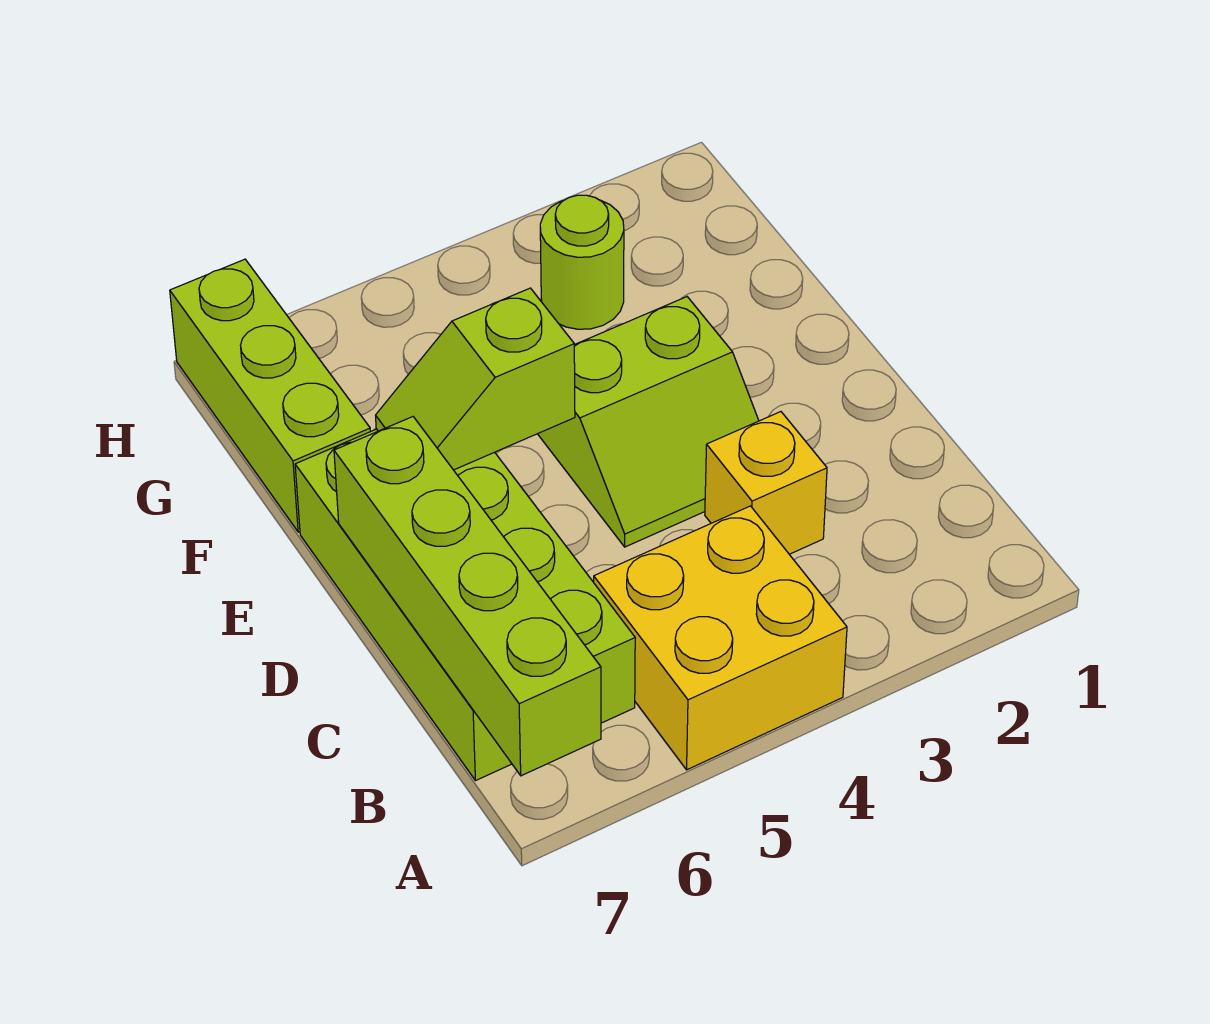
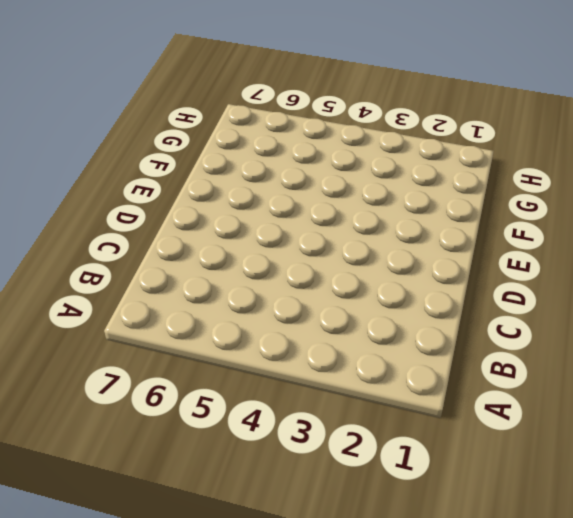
none -> yellow brick A4:B5 level 1
none -> lime brick B6:E7 level 1

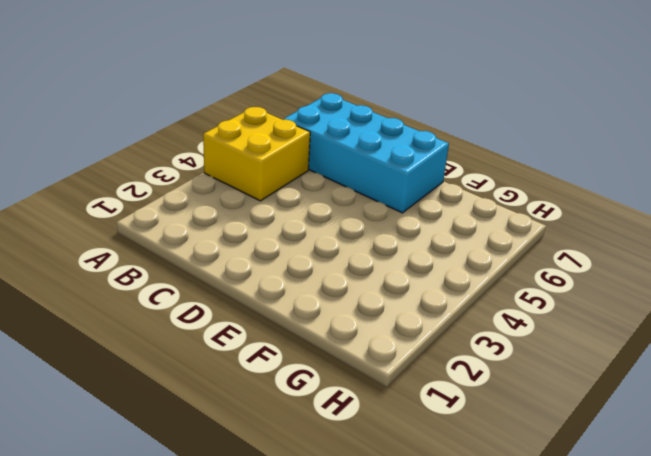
cyan brick B6:E7 level 1 -> lime brick B6:E7 level 1
none -> yellow brick C3 level 1
none -> lime slope D3:E4 level 1 top E

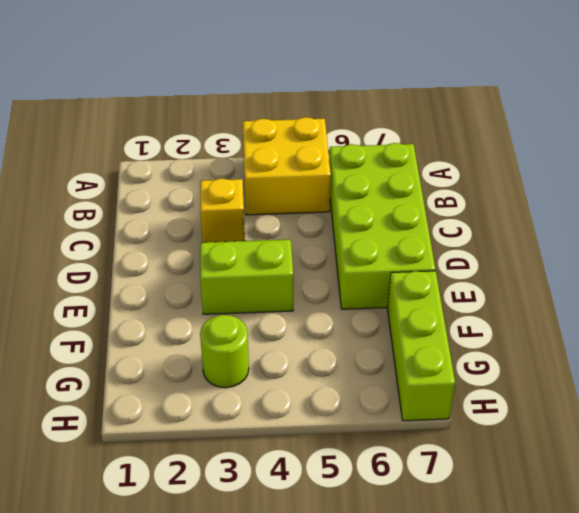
none -> lime brick A7:D7 level 2
none -> lime slope E5:E6 level 2 top 5

